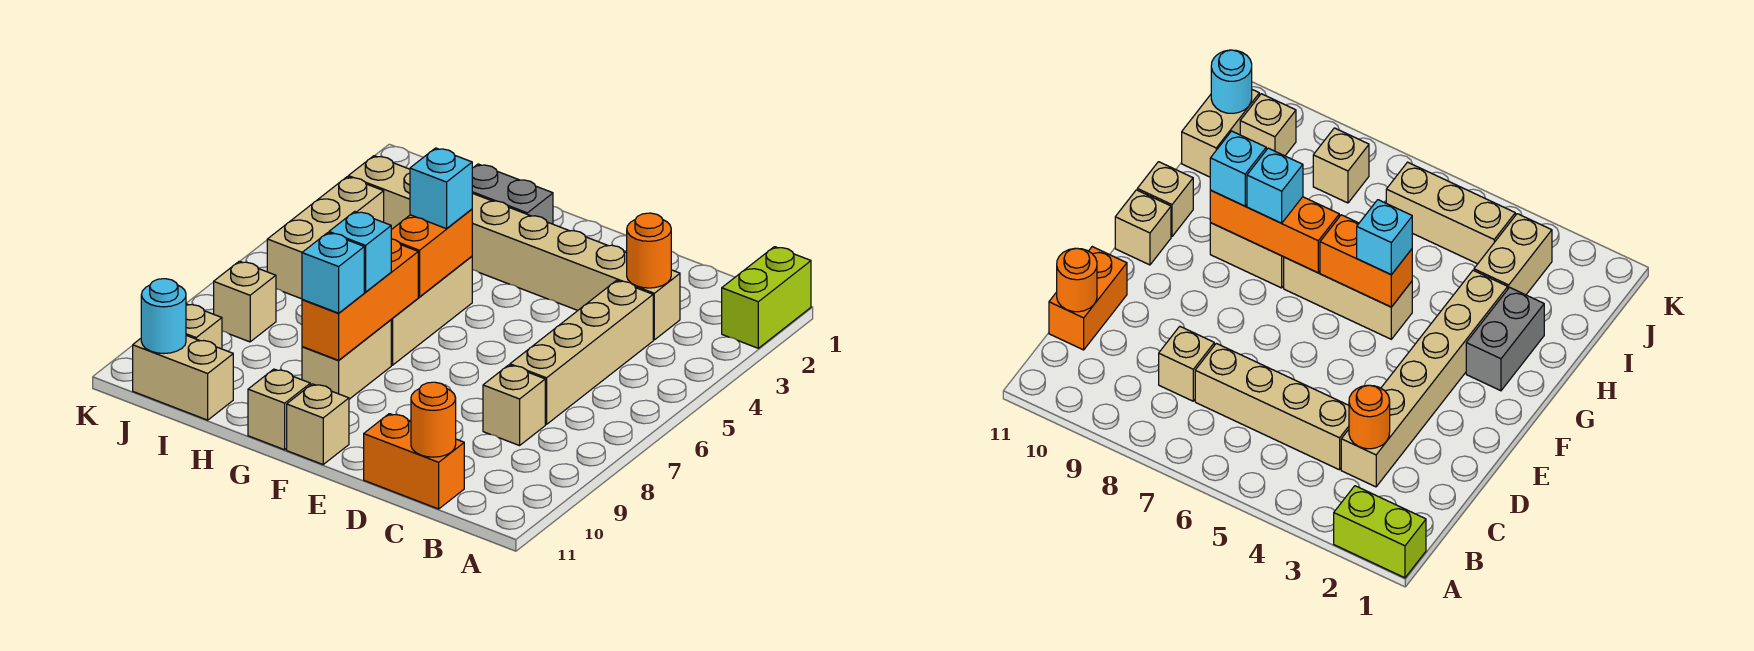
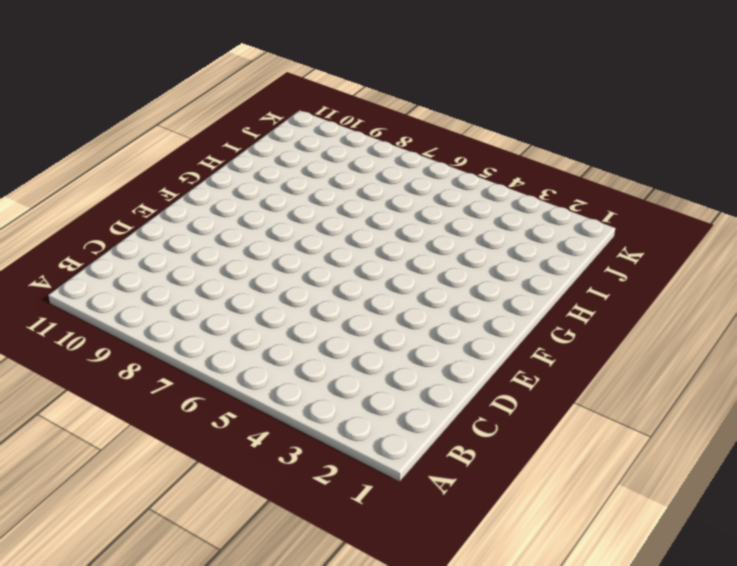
none -> lime brick A1:A2 level 1
none -> tan brick C3:H3 level 1
none -> tan brick C4:C7 level 1

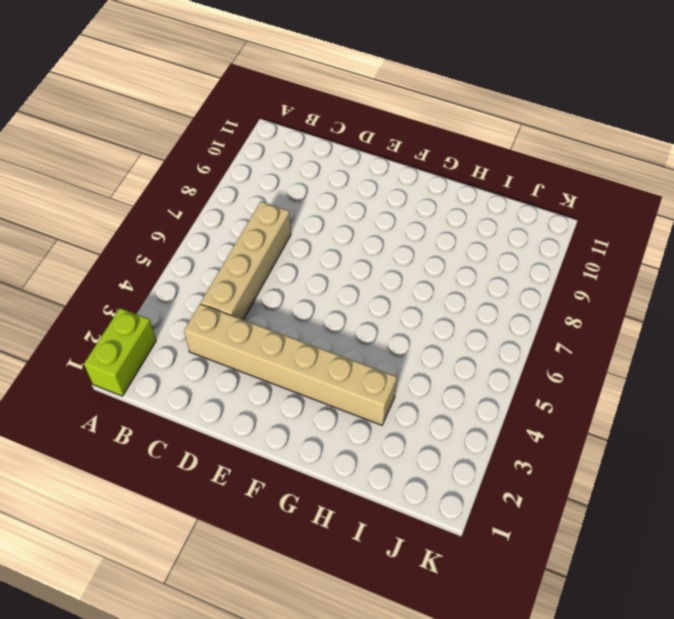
none -> tan brick C8 level 1
none -> orange brick C11:D11 level 1
none -> tan brick F11 level 1

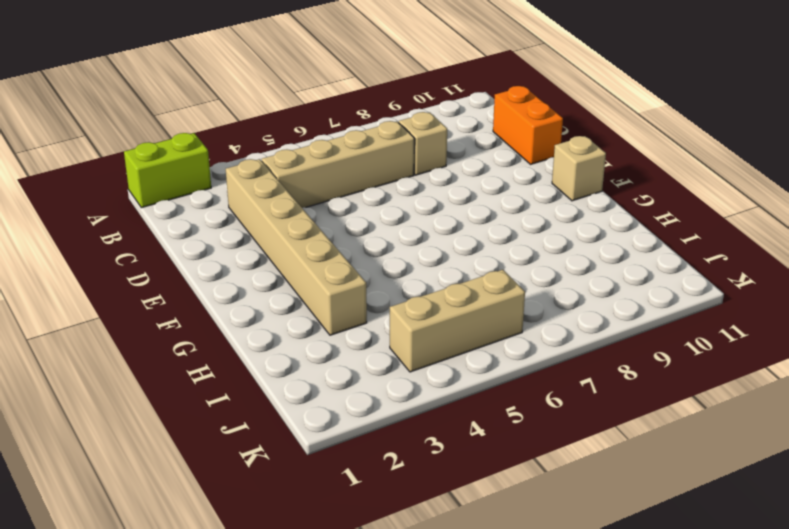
none -> grey brick G2:H2 level 1
none -> tan brick G5:G7 level 1
none -> tan brick G8:G9 level 1

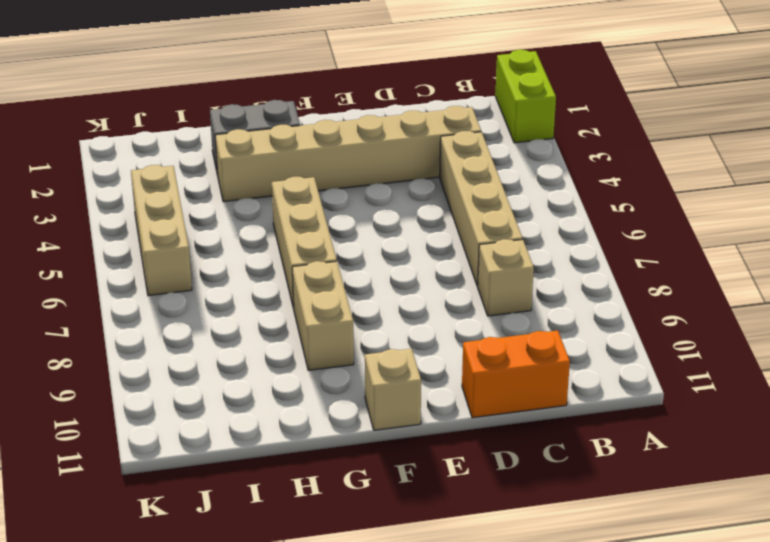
none -> tan brick G11 level 1
none -> tan brick I3:J3 level 1
none -> tan brick I11:J11 level 1

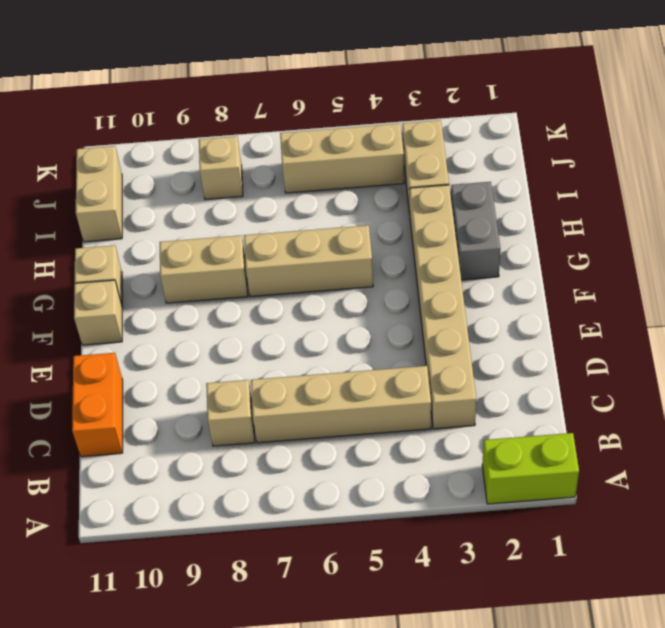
none -> tan brick J10 level 1
none -> orange round brick C3 level 2
none -> orange round brick C11 level 2

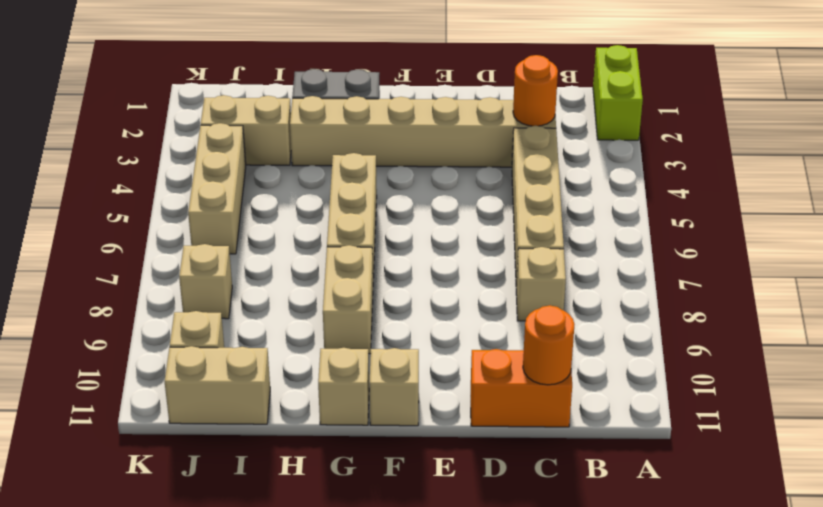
none -> orange brick G5:G6 level 2
none -> orange brick G7:G9 level 2
none -> cyan round brick J11 level 2

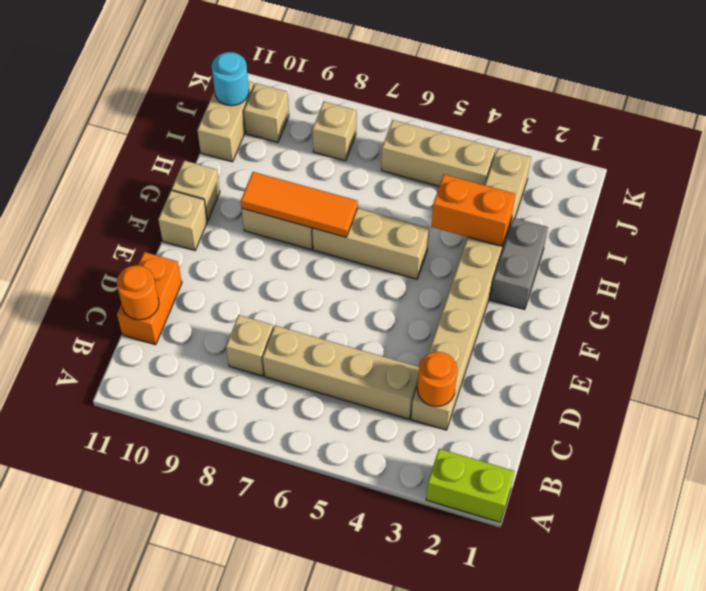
orange tile G7:G9 level 2 -> orange brick G7:G9 level 2
orange brick H3:H4 level 2 -> orange brick G5:G6 level 2
none -> cyan brick G5 level 3
none -> cyan brick G8 level 3
none -> cyan brick G9 level 3

